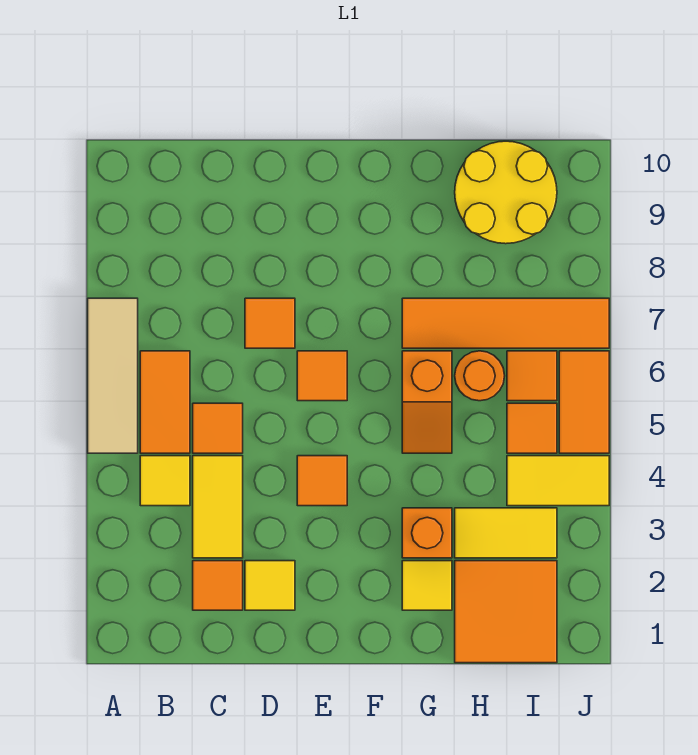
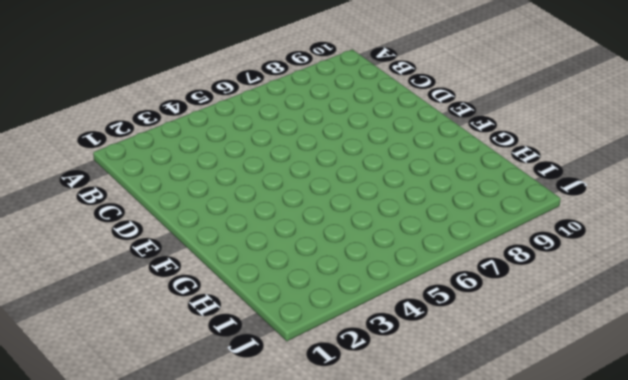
none -> tan tile A5:A7 level 1
none -> yellow tile B4 level 1
none -> orange tile B5:B6 level 1

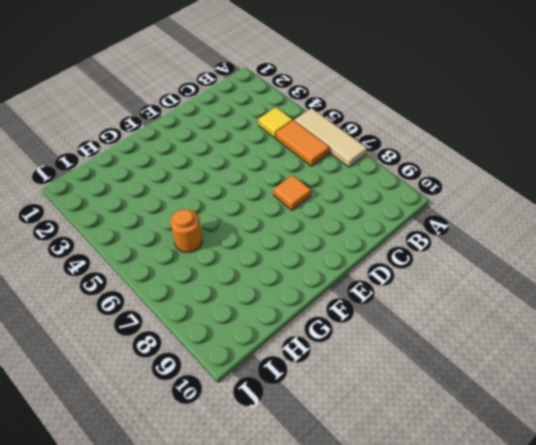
none -> orange tile C2 level 1
none -> yellow tile C3:C4 level 1
none -> orange tile C5 level 1

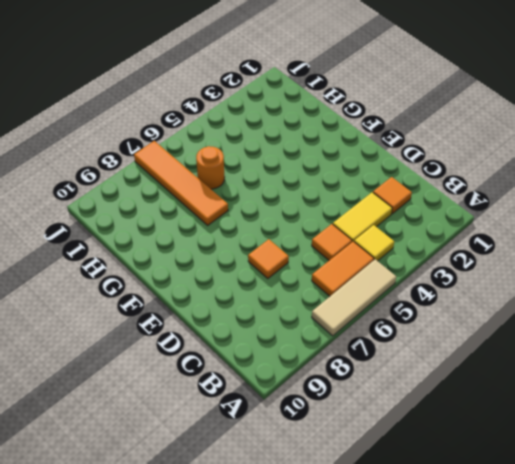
none -> yellow tile D2 level 1
none -> orange tile E4 level 1
none -> orange tile E6 level 1

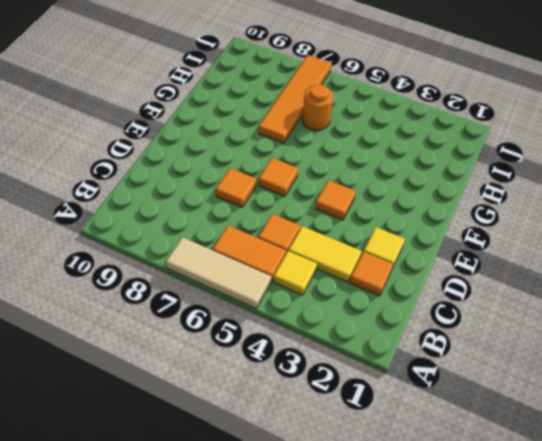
none -> yellow tile G2 level 1
none -> orange brick G3 level 1
none -> orange slope G5:G6 level 1 top 6

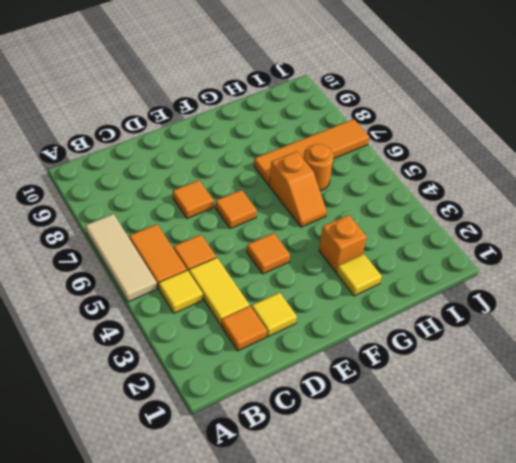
none -> orange tile H1:I2 level 1
none -> yellow tile H3:I3 level 1
none -> yellow round brick H9:I10 level 1

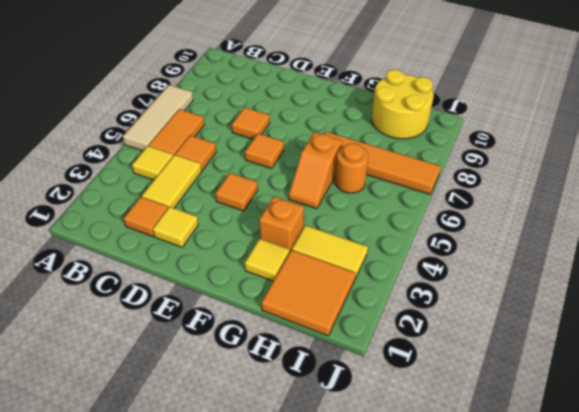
none -> yellow tile I4:J4 level 1
none -> orange tile I5 level 1
none -> orange tile I6 level 1

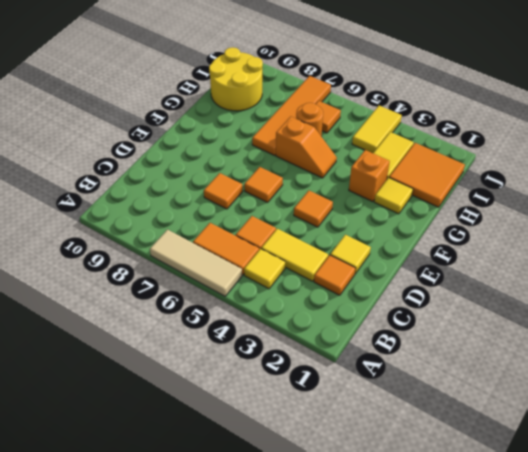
none -> orange tile I5 level 1
none -> orange tile J5:J6 level 1

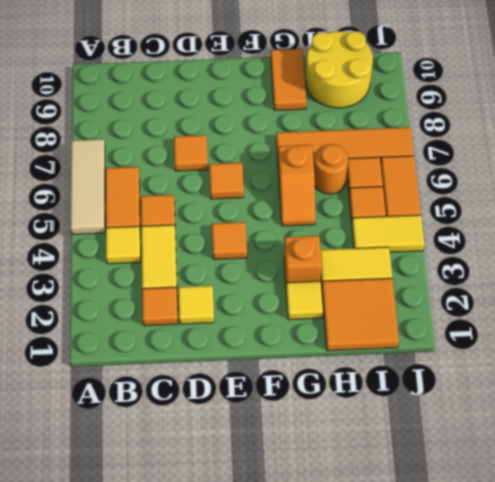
orange tile G9:G10 level 1 -> none

